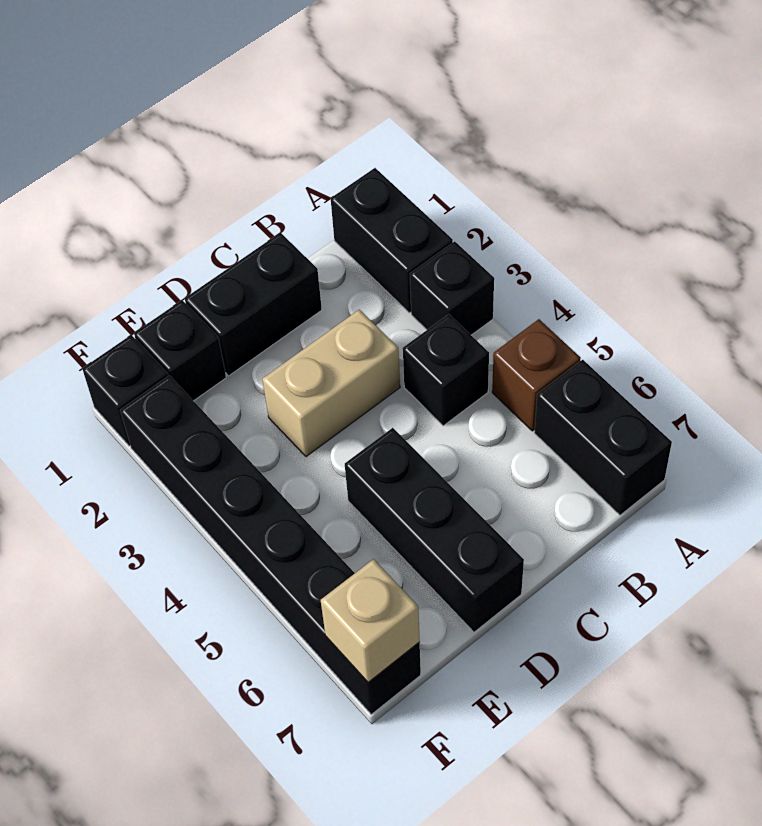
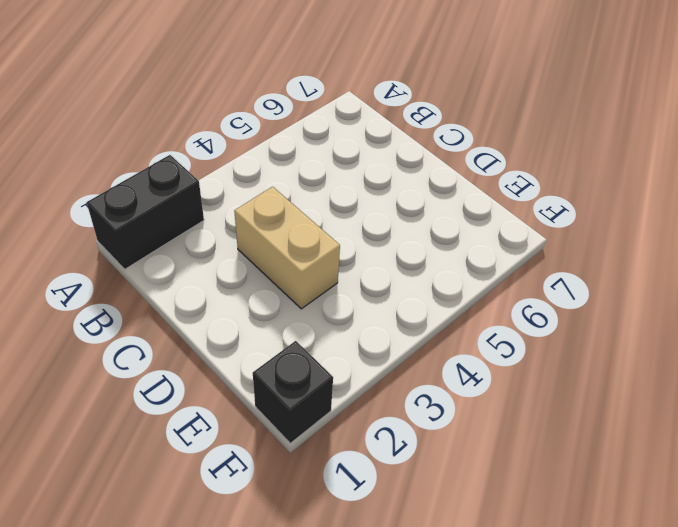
none -> black brick A3 level 1
none -> brown brick A5 level 1
none -> black brick A6:A7 level 1

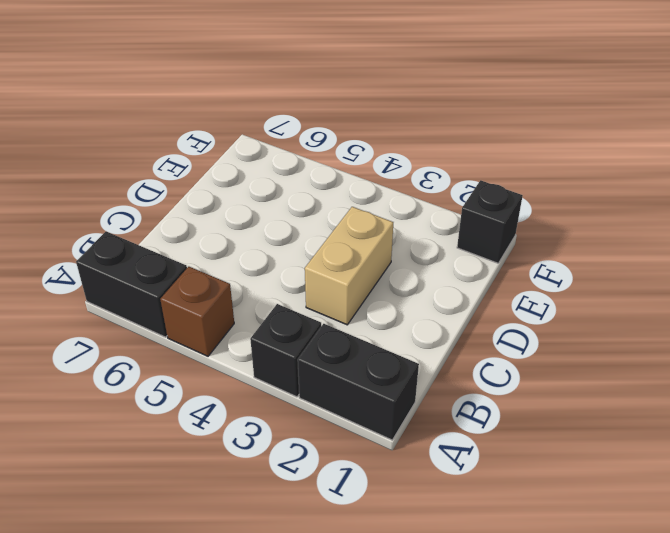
none -> black brick B4 level 1
none -> black brick C1:D1 level 1
none -> black brick D5:D7 level 1

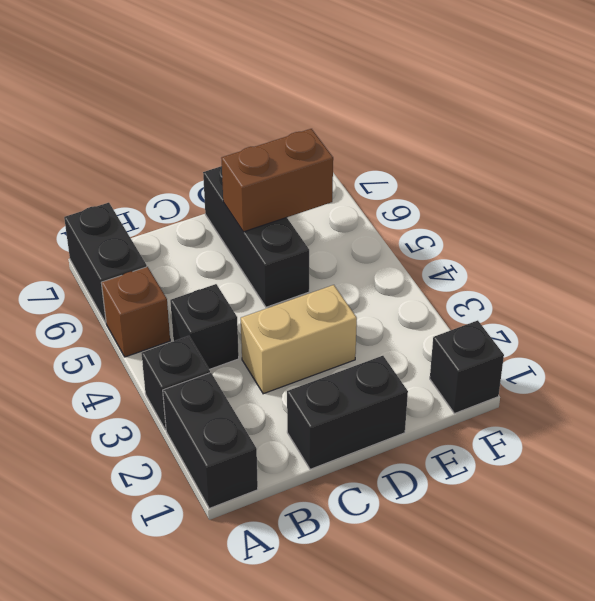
brown brick D6:E6 level 2 -> none
none -> black brick E1 level 1
none -> black brick F2:F7 level 1
none -> tan brick F7 level 2

